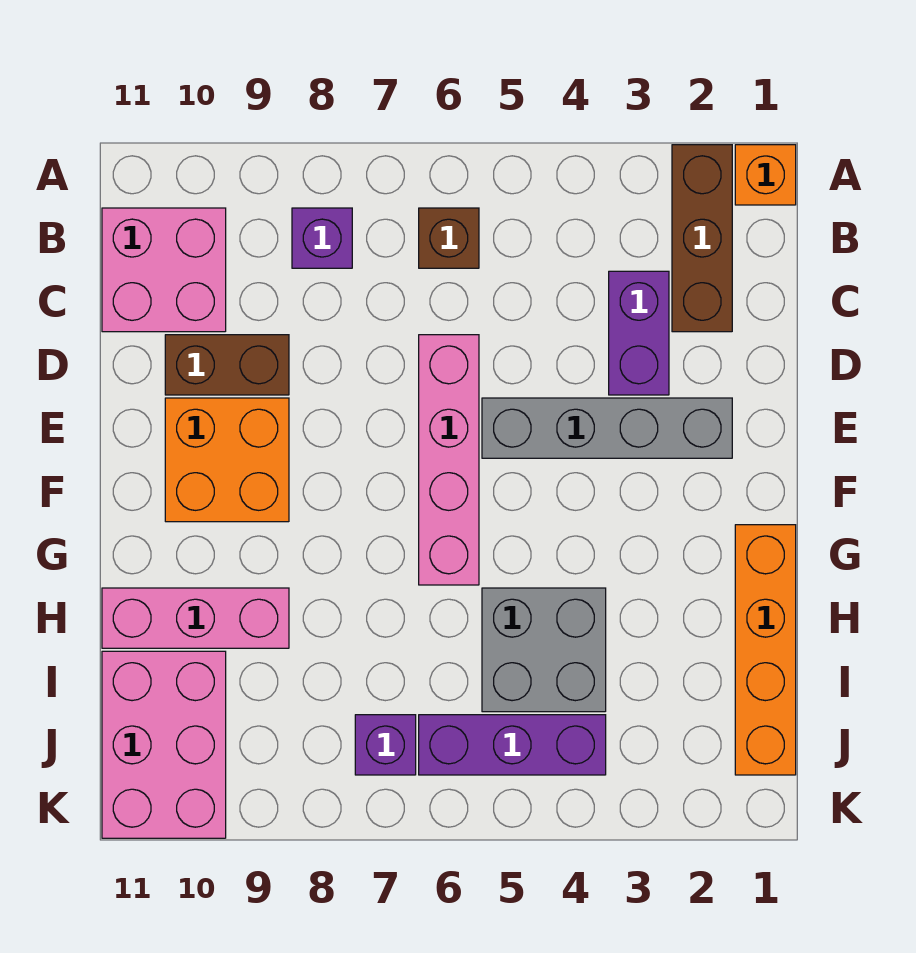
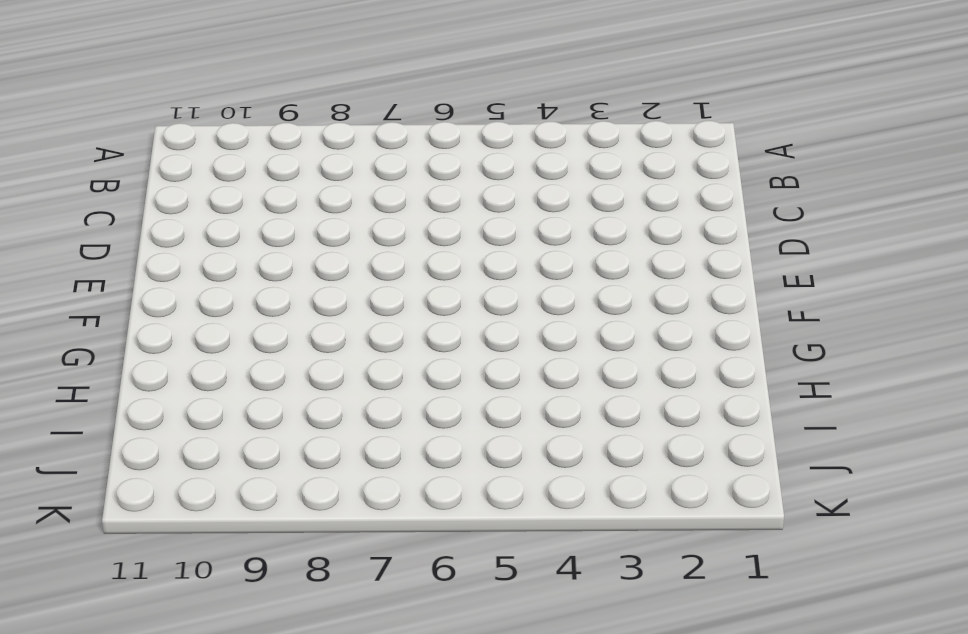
none -> orange brick A1 level 1
none -> brown brick A2:C2 level 1
none -> brown brick B6 level 1

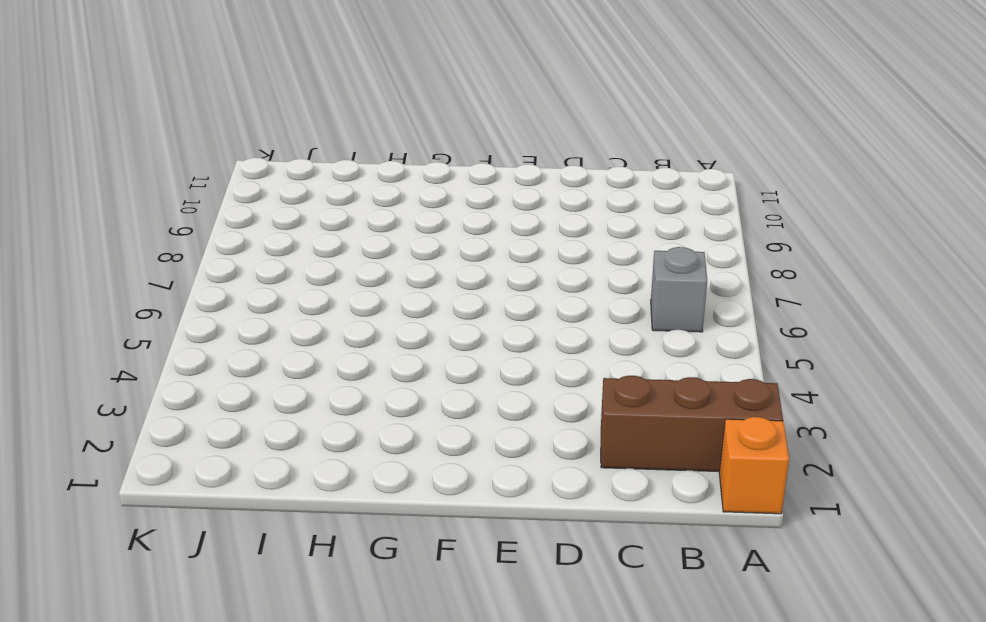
grey brick B6 level 1 -> brown brick B6 level 1
none -> purple brick B8 level 1
none -> pink brick B10:C11 level 1
none -> purple brick C3:D3 level 1

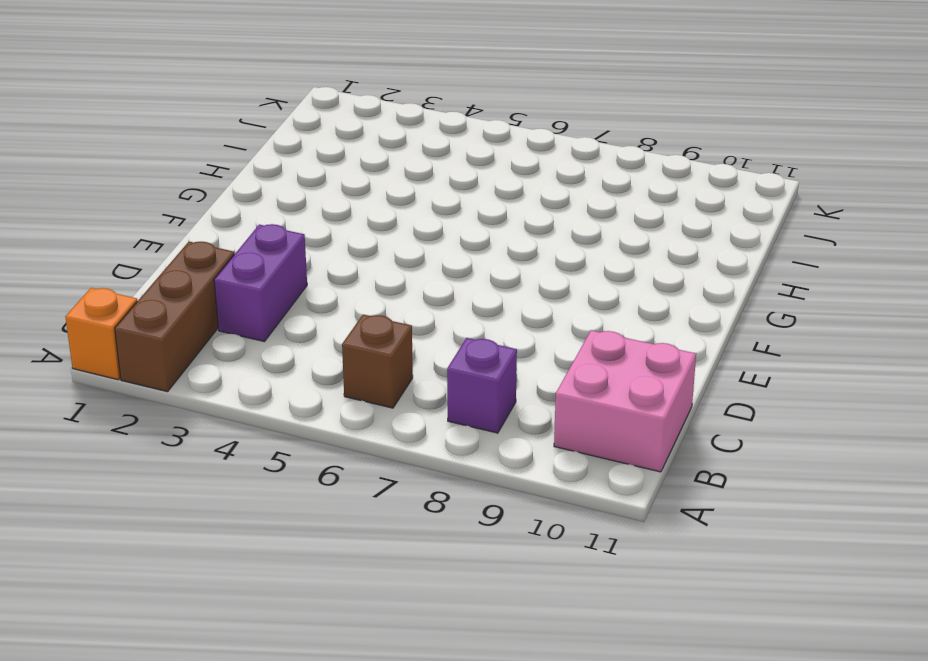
none -> pink brick D6:G6 level 1
none -> brown brick D9:D10 level 1
none -> grey brick E2:E5 level 1

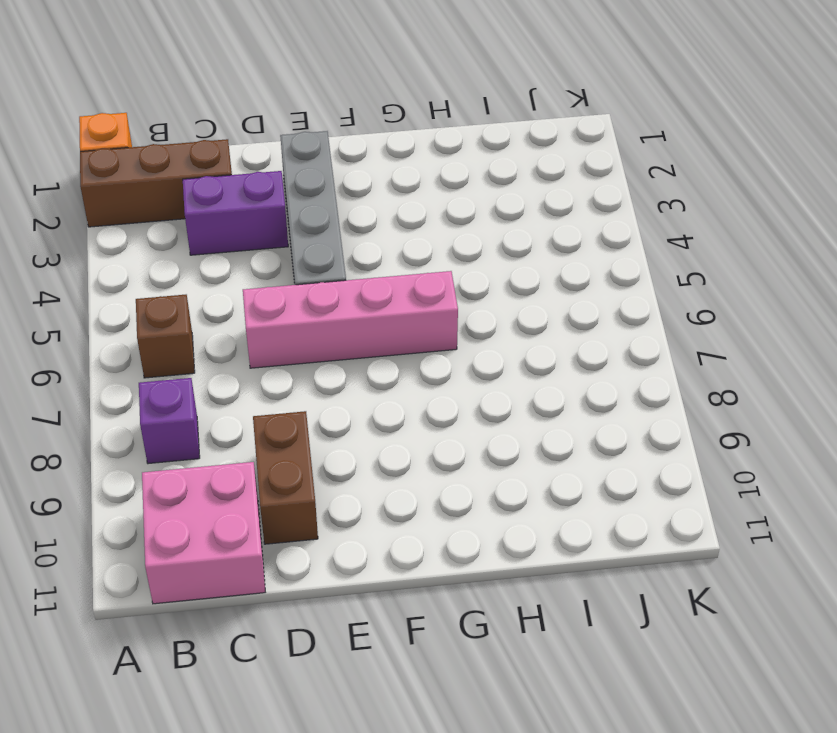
none -> orange brick E9:F10 level 1
none -> orange brick G1:J1 level 1
none -> grey brick H4:I5 level 1

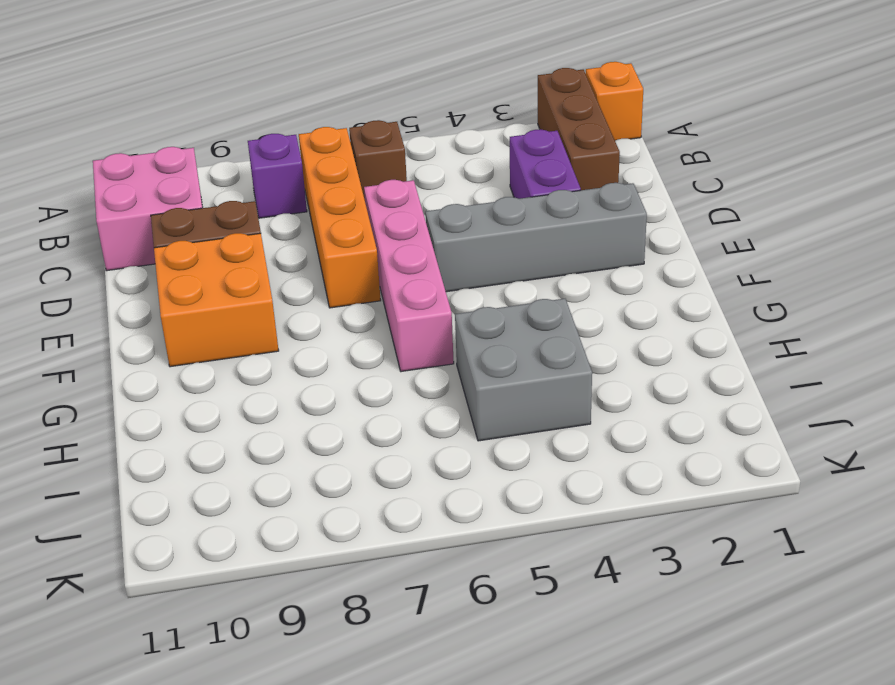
orange brick B7:E7 level 1 -> orange brick G1:J1 level 1
none -> pink brick H9:H11 level 1
none -> pink brick I10:K11 level 1
none -> purple brick J4:J6 level 1

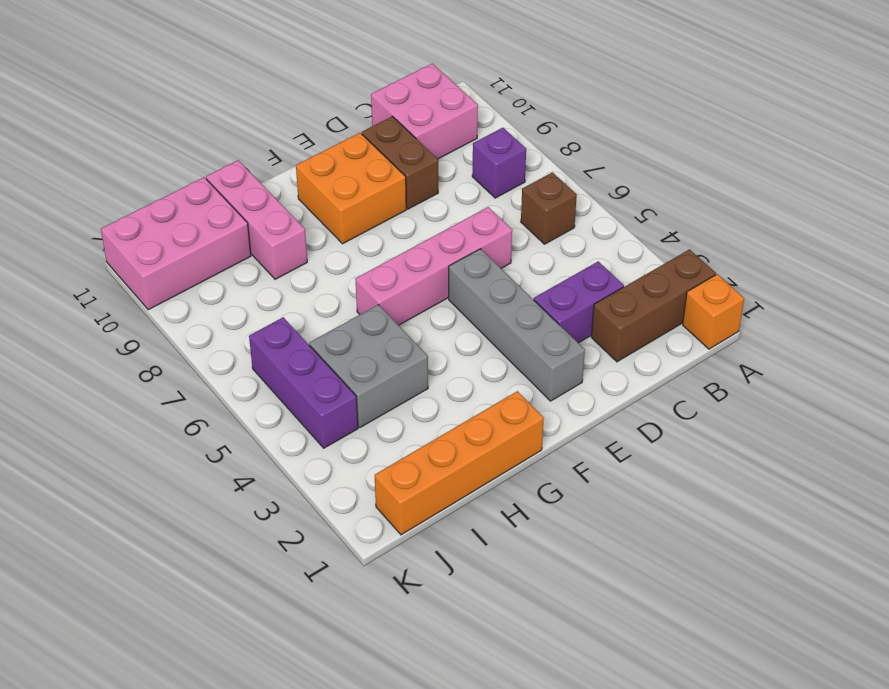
none -> purple brick J7 level 1

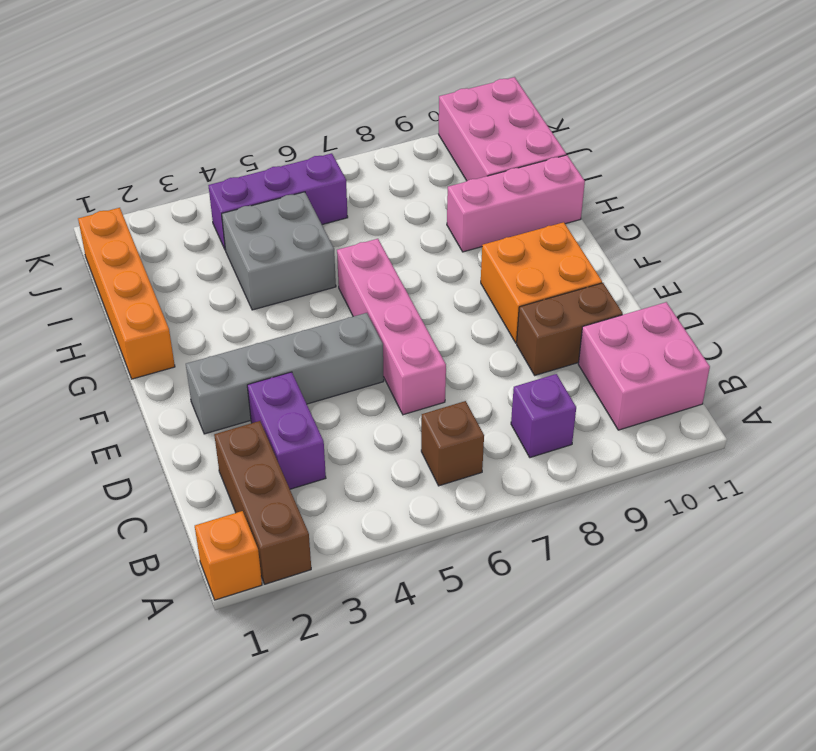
none -> purple brick J7 level 1

